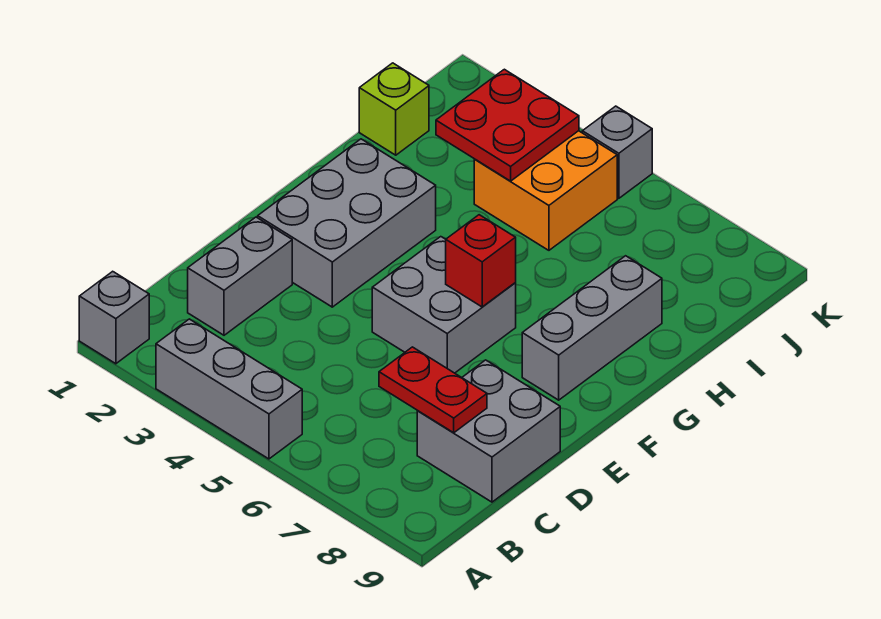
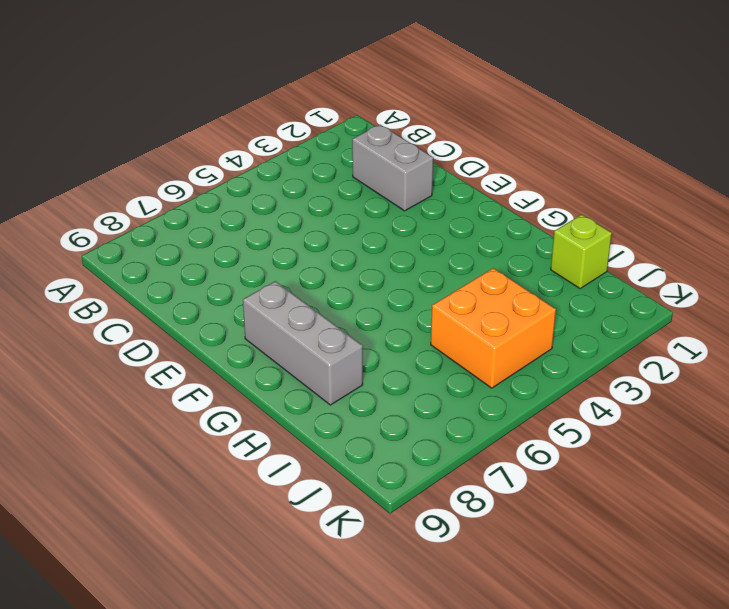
none -> grey brick A1 level 1
none -> grey brick A3:A5 level 1
none -> grey brick C8:D9 level 1

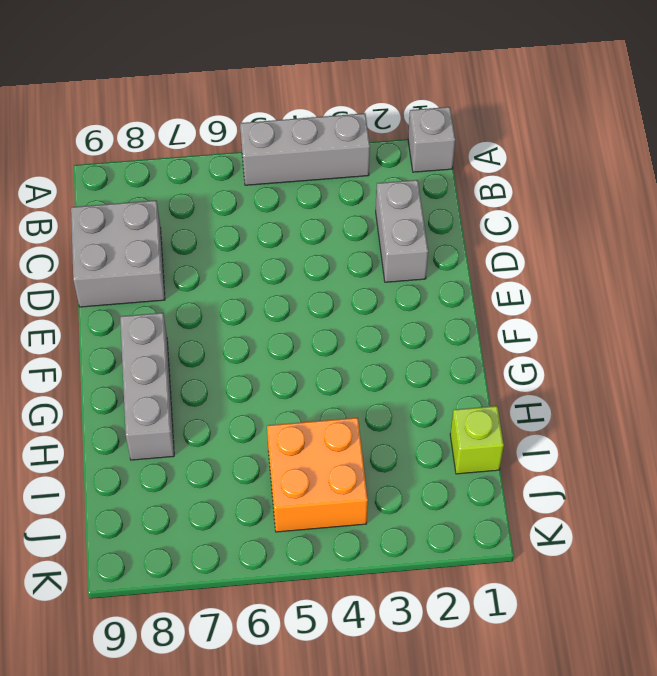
none -> grey brick E2:G3 level 1
none -> grey brick E5:F6 level 1
none -> grey brick K5 level 1

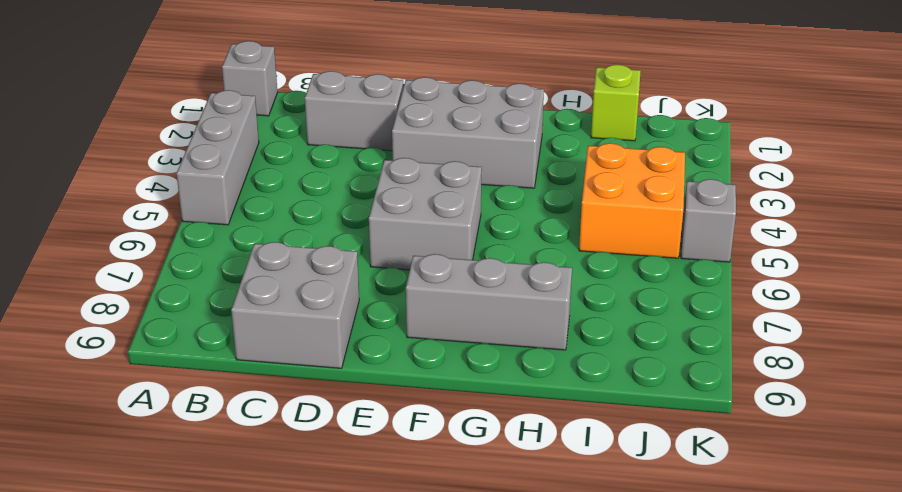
none -> red plate C7:C8 level 2
none -> red brick F6 level 2
none -> red plate I3:J4 level 2

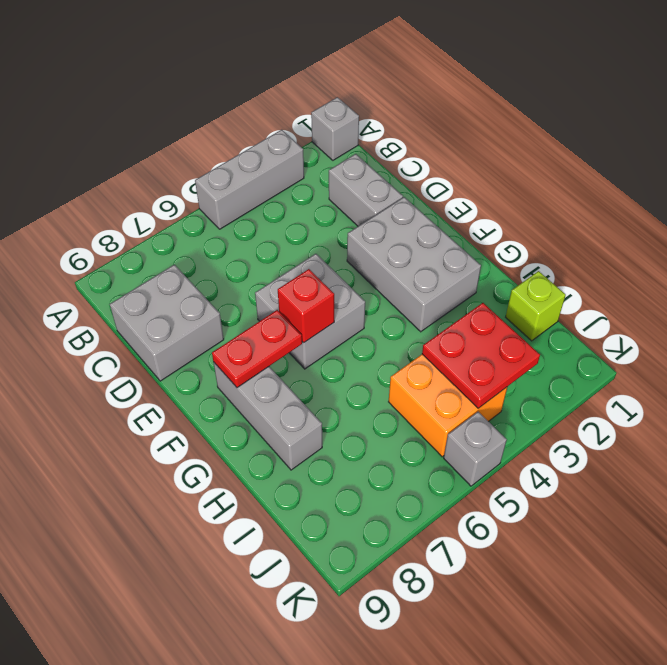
red plate F7:F8 level 2 -> red plate C7:C8 level 2

